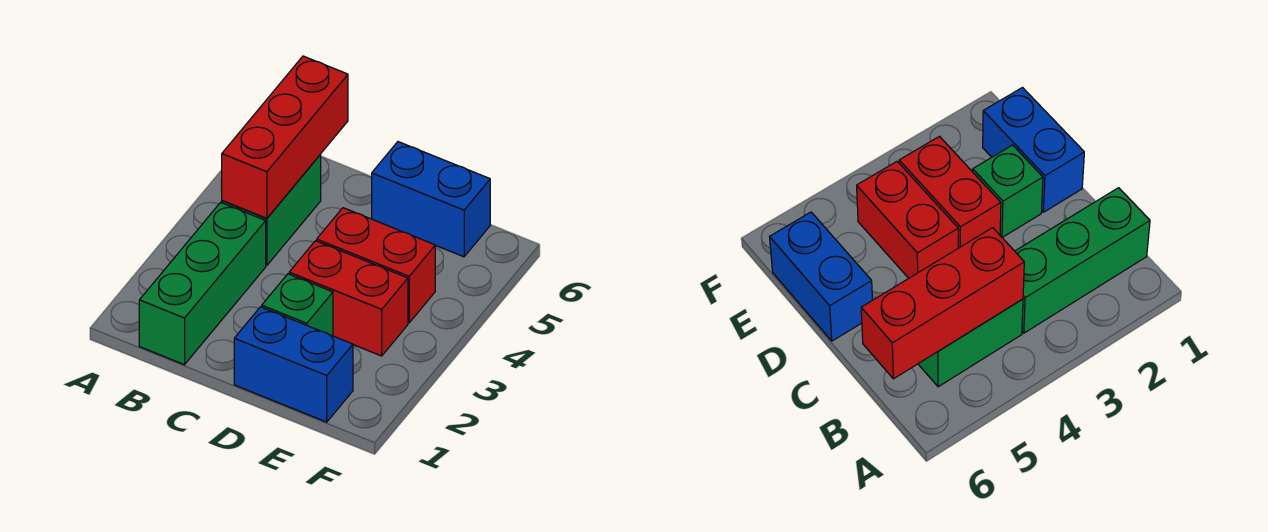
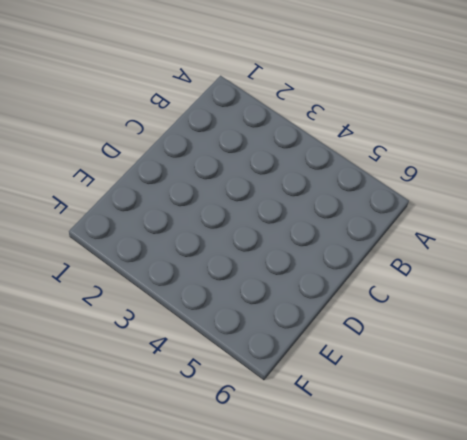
none -> green brick B1:B3 level 1
none -> green brick B4:B5 level 1

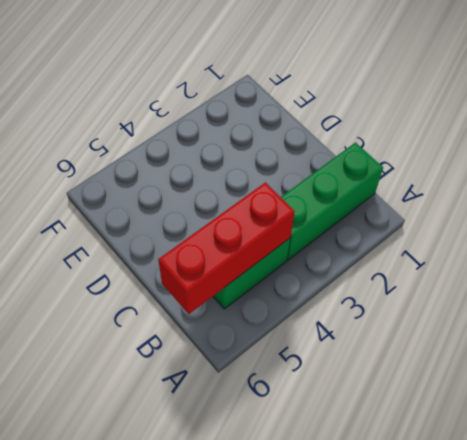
none -> blue brick D1:E1 level 1
none -> green brick D2 level 1

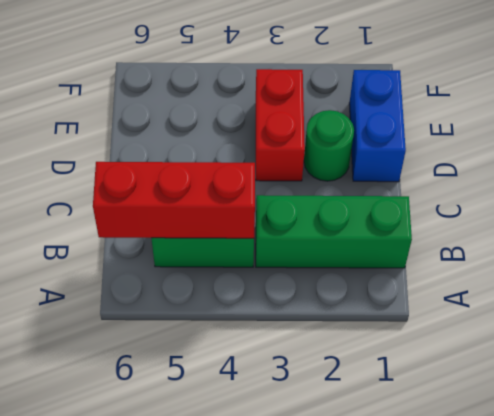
green round brick D2 level 1 -> green brick D2 level 1
none -> red brick D4:E4 level 1
none -> blue brick D6:E6 level 1

